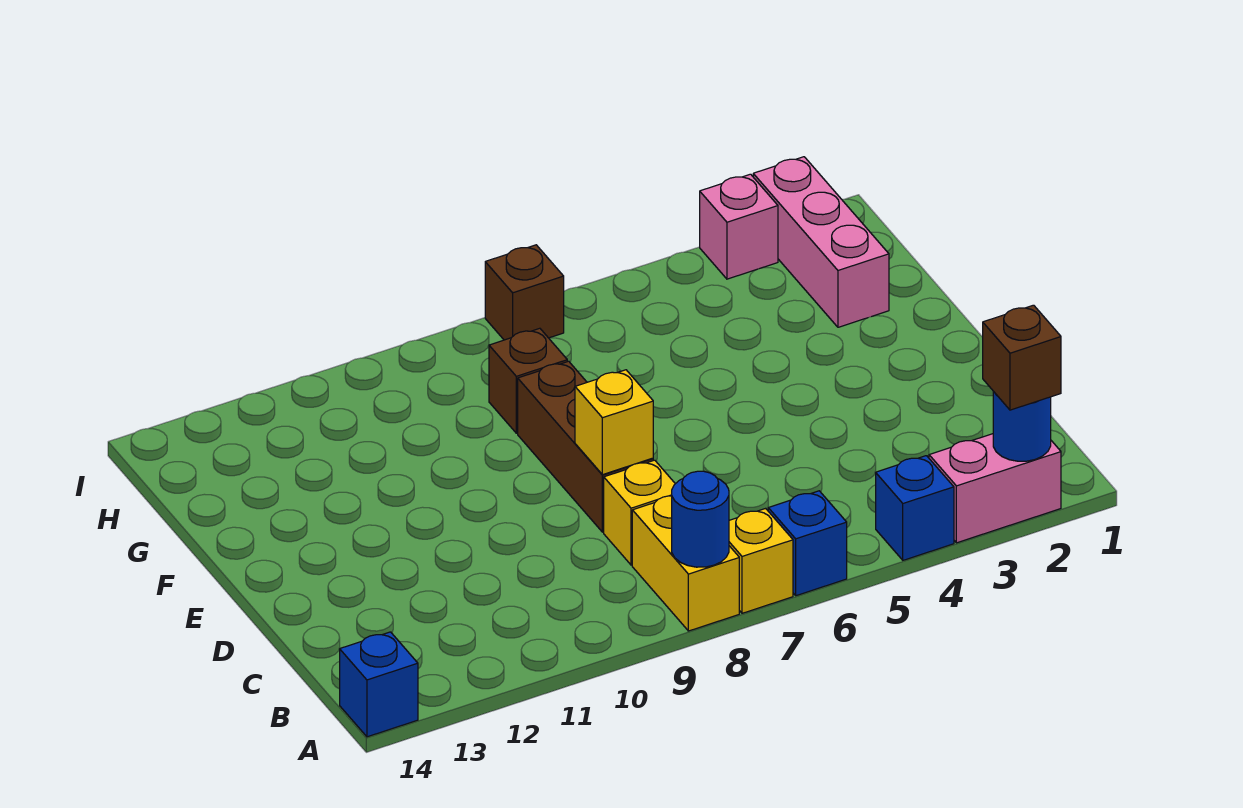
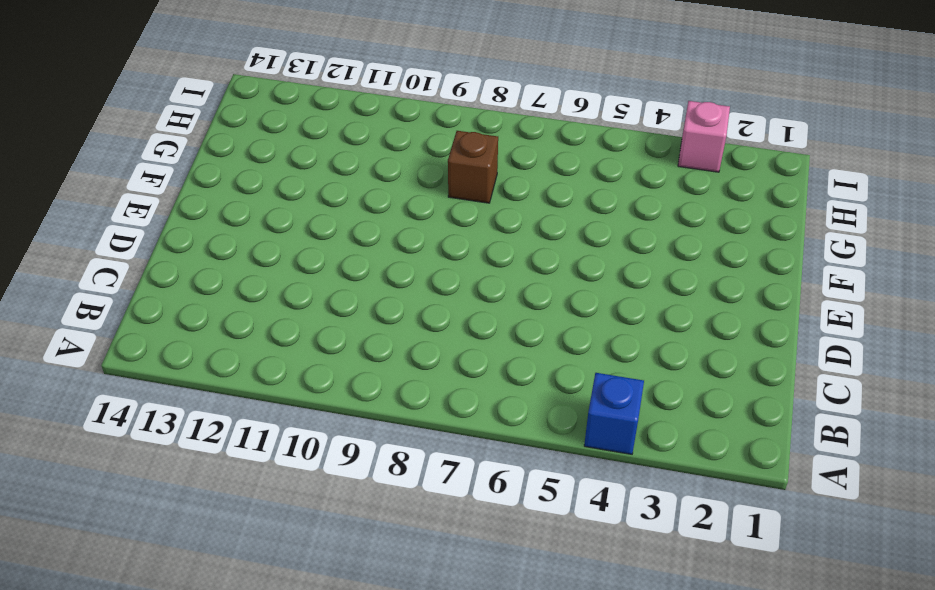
none -> pink brick A2:A3 level 1
none -> blue brick A6 level 1
none -> yellow brick A7 level 1

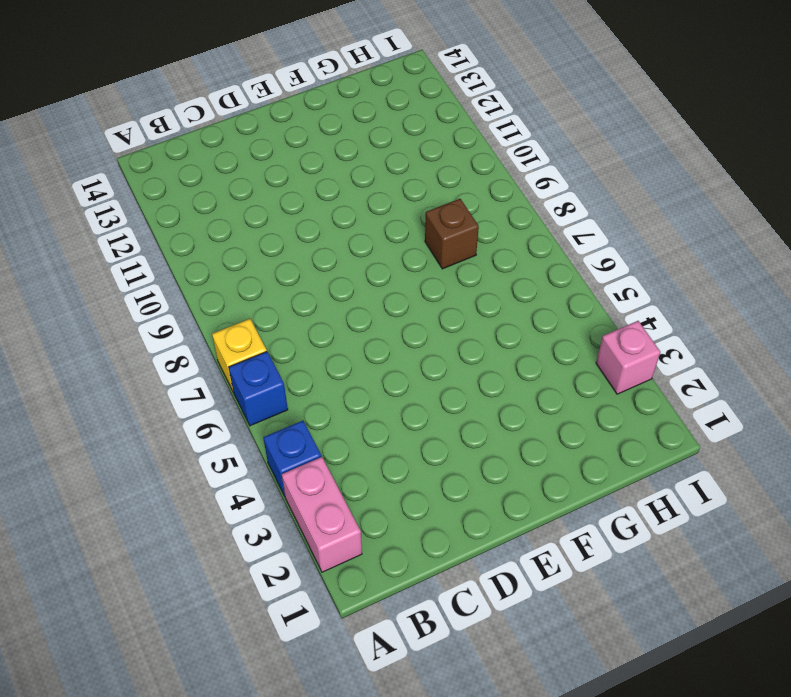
none -> yellow brick A8:B8 level 1
none -> blue brick A14 level 1
none -> yellow brick C8 level 1

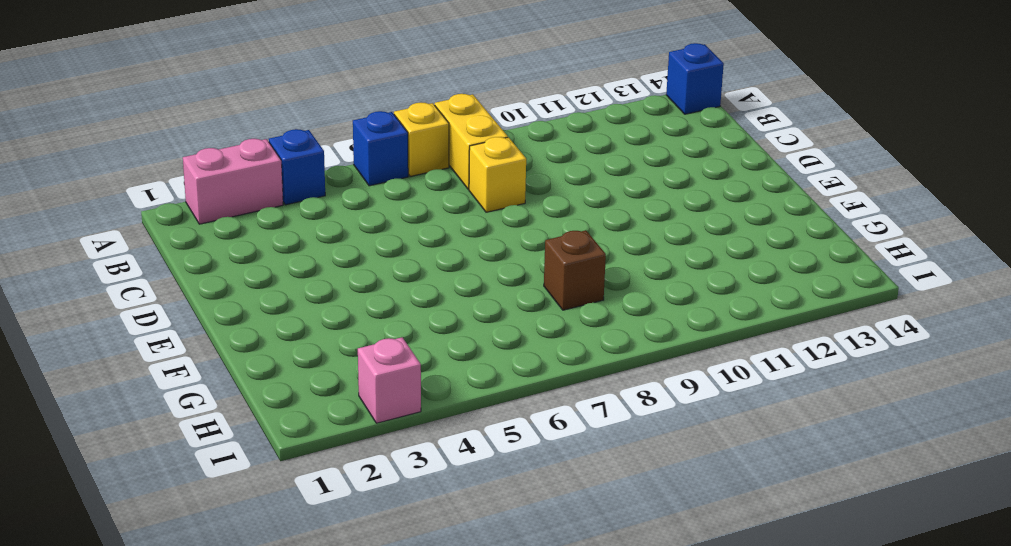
none -> brown brick D8:F8 level 1
none -> pink brick G2:I2 level 1
none -> brown brick I7 level 1

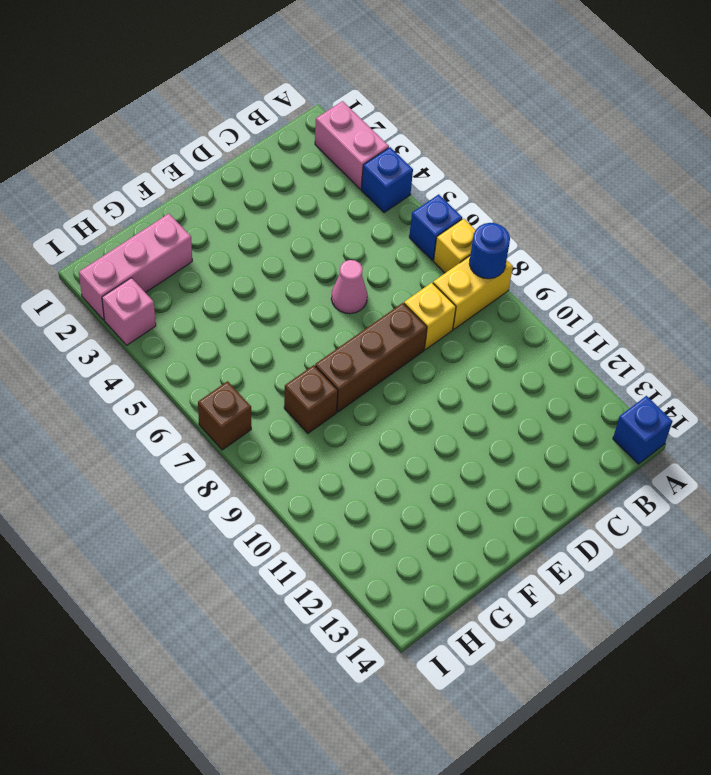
pink cone D6 level 1 -> none
none -> blue round brick A2 level 2
none -> yellow brick D8 level 2
none -> brown brick A2 level 3

